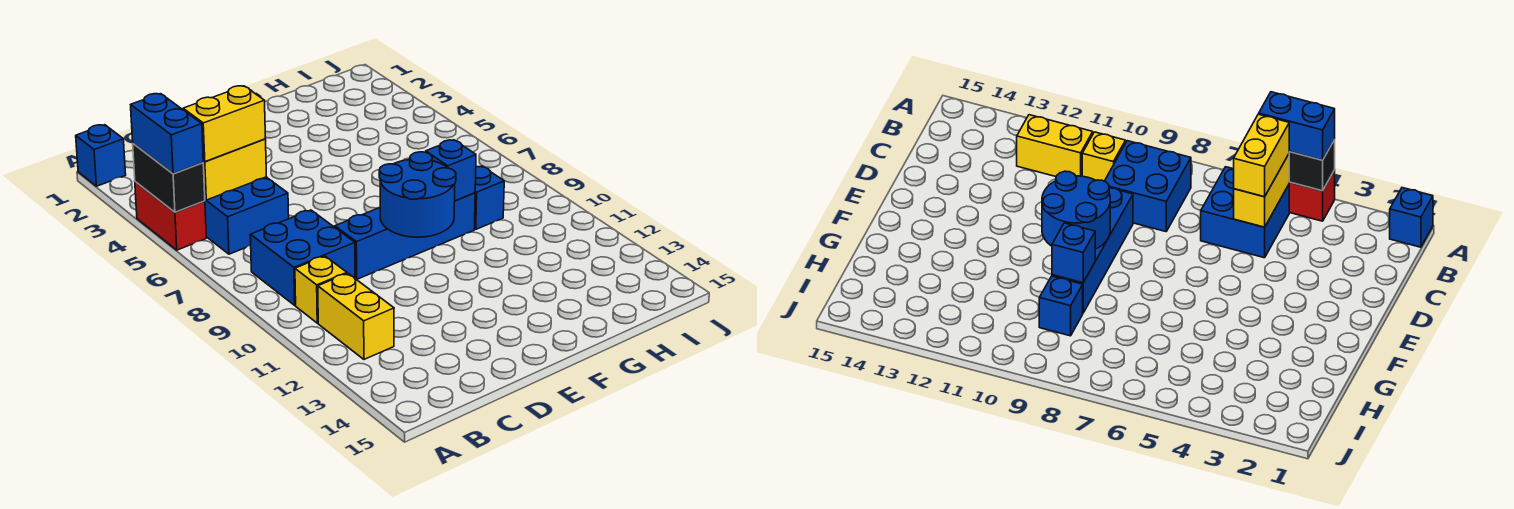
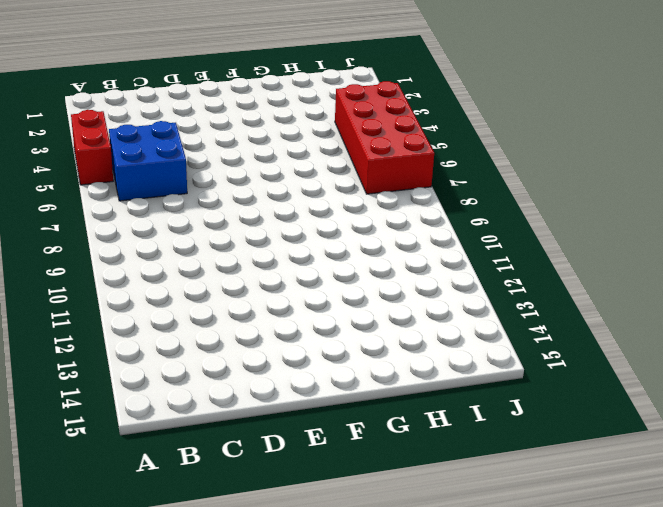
red brick I4:J7 level 1 -> none
none -> blue brick A1 level 1
none -> blue brick B8:C9 level 1
none -> yellow brick B10 level 1

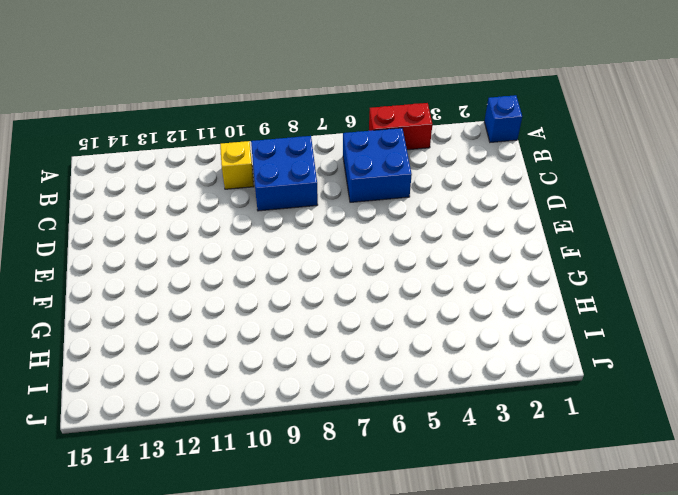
none -> yellow brick B11:B12 level 1
none -> blue brick D9:G9 level 1
none -> blue brick H9 level 1

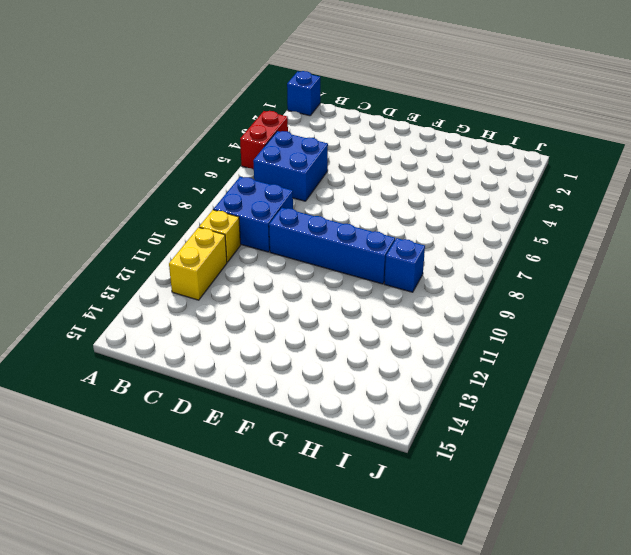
none -> black brick A4:A5 level 2
none -> yellow brick B5:C5 level 2
none -> blue round brick E9:F10 level 2

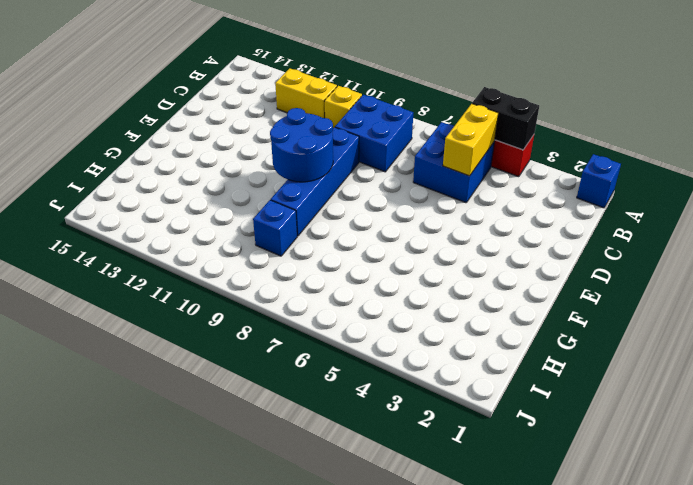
none -> blue brick G9 level 2
none -> blue brick A4:A5 level 3
none -> yellow brick B5:C5 level 3

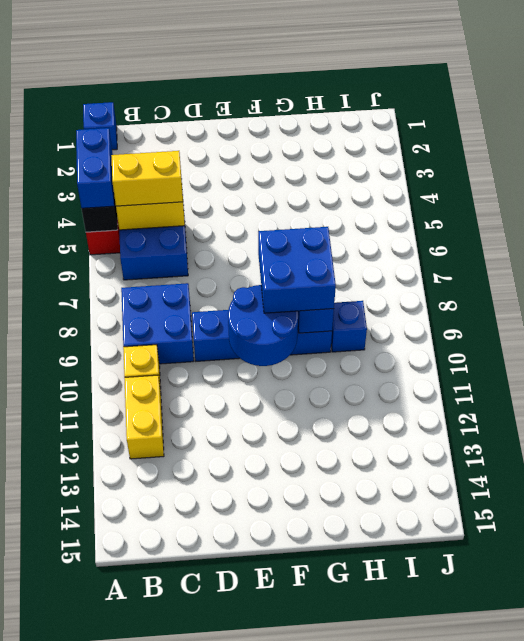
blue brick F8:G9 level 3 -> none

